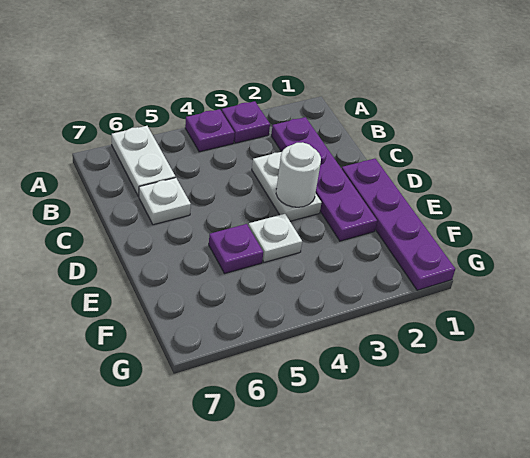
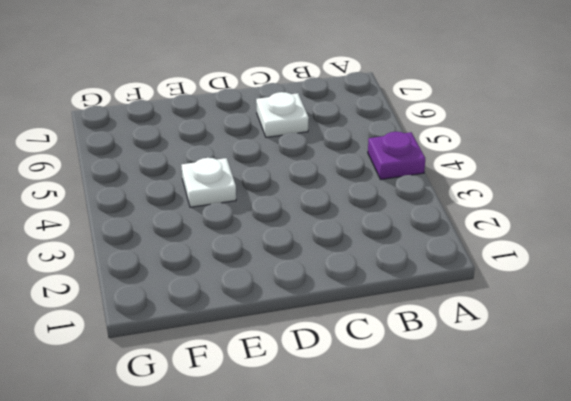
none -> purple plate A3 level 1
none -> white plate A6:B6 level 1

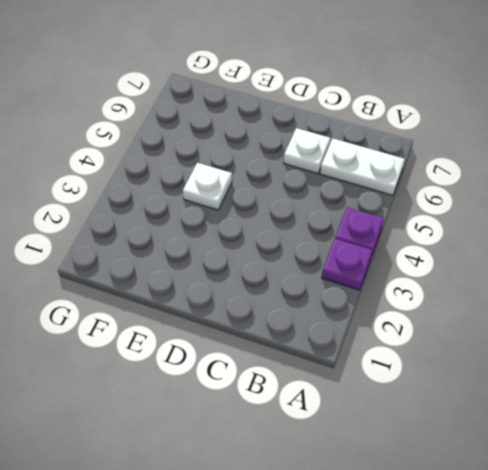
none -> purple plate B2:E2 level 1
none -> white plate C3:D3 level 1

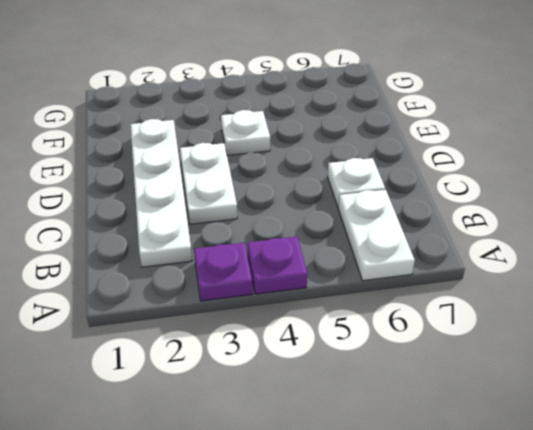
white plate B2:E2 level 1 -> purple plate B2:E2 level 1
none -> purple plate D1:G1 level 1
none -> purple plate E5 level 1

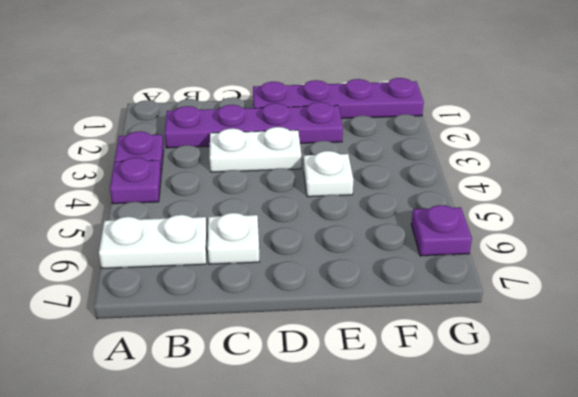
purple plate G6 level 1 -> purple plate E5 level 1
none -> white round brick D3 level 2

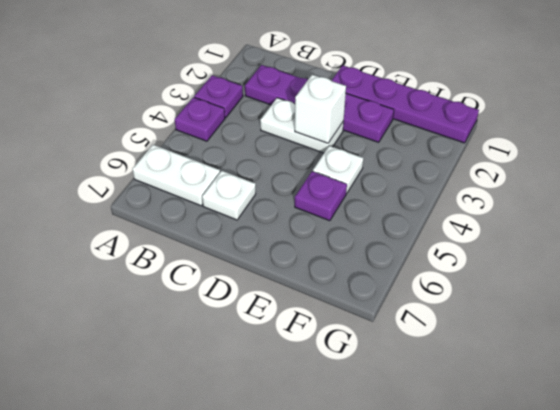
white brick D3 level 2 -> white round brick D3 level 2

